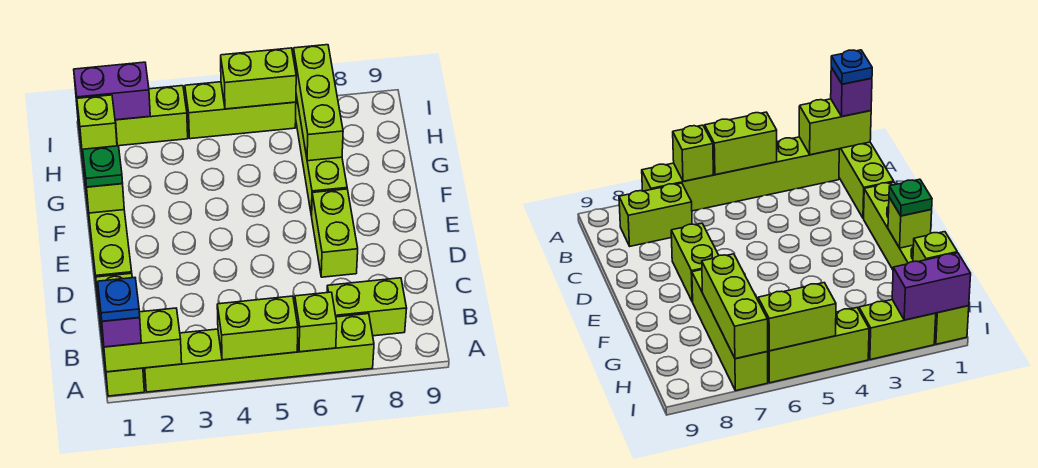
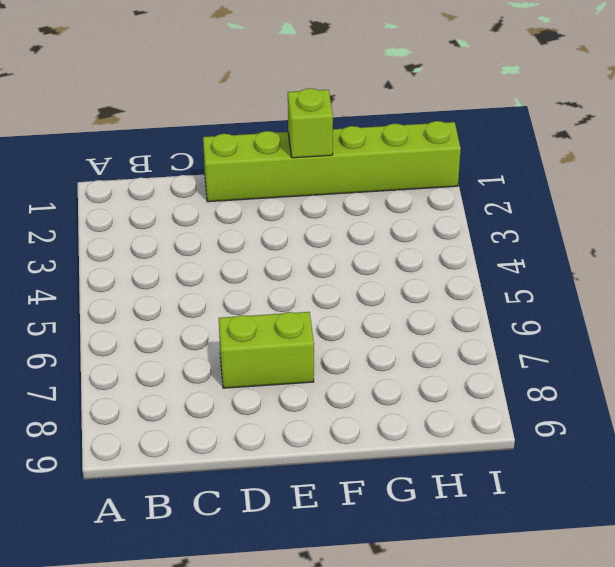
none -> lime brick A1:C1 level 1
none -> lime brick A2:A7 level 1
none -> lime brick B7:B8 level 1

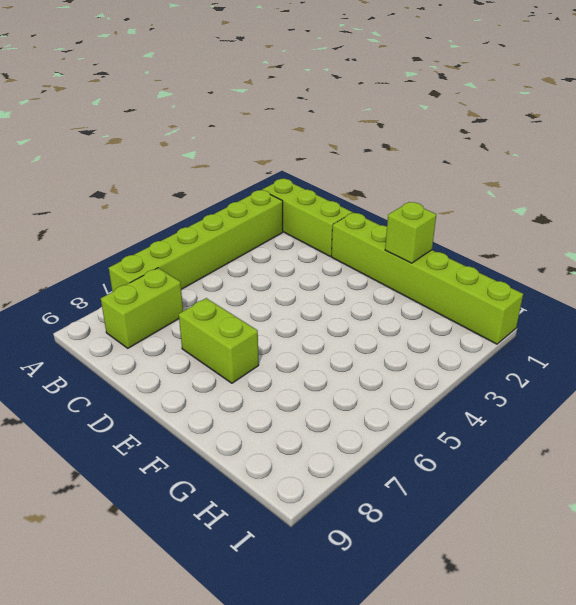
none -> lime brick F7:I7 level 1
none -> lime brick I2:I3 level 1
none -> lime brick I4:I6 level 1

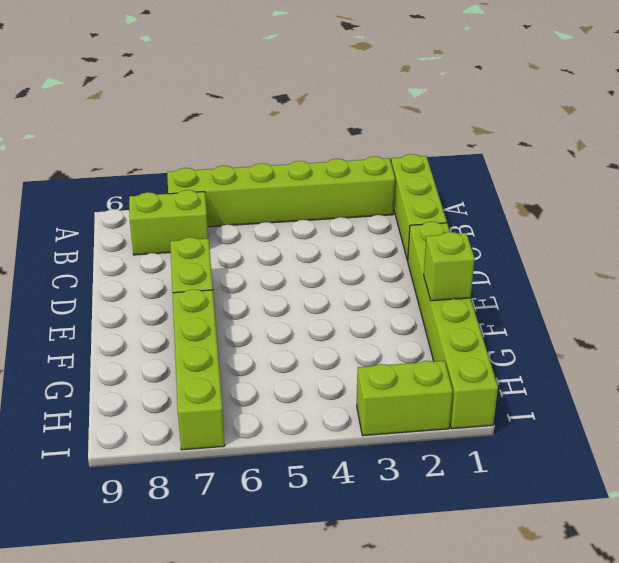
none -> lime brick I4:I6 level 1
none -> lime brick A1:A2 level 2
none -> lime brick A4:A5 level 2

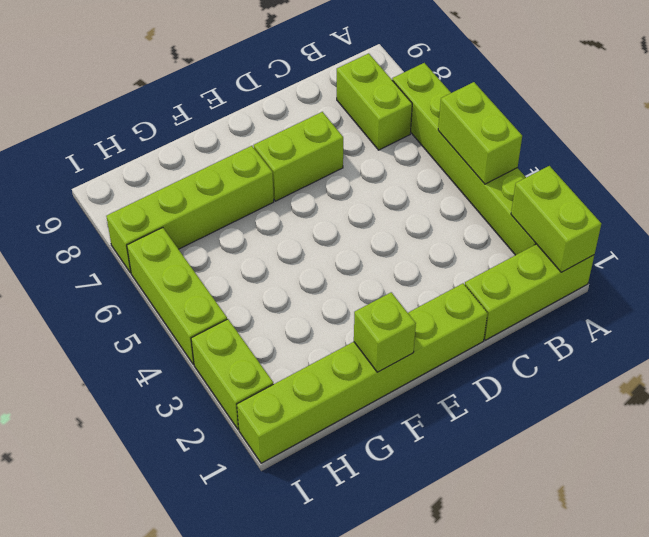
none -> lime brick A6 level 2
none -> lime brick G7:I7 level 2
none -> lime brick H1 level 2

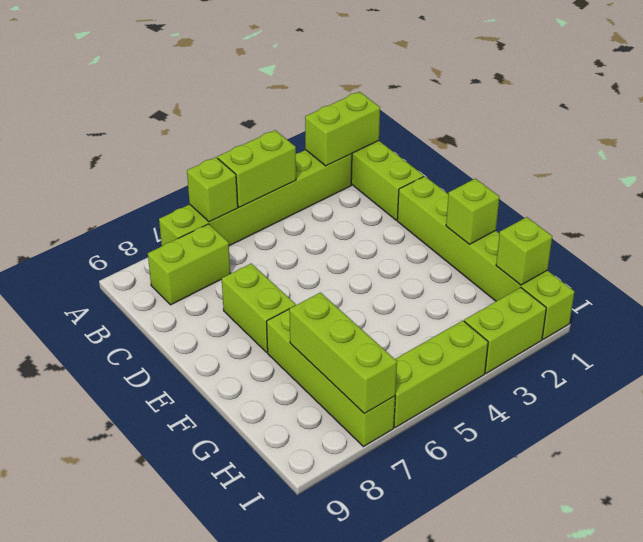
none -> purple brick I1:I2 level 2
none -> lime brick I5:I6 level 2
none -> purple brick A1 level 3

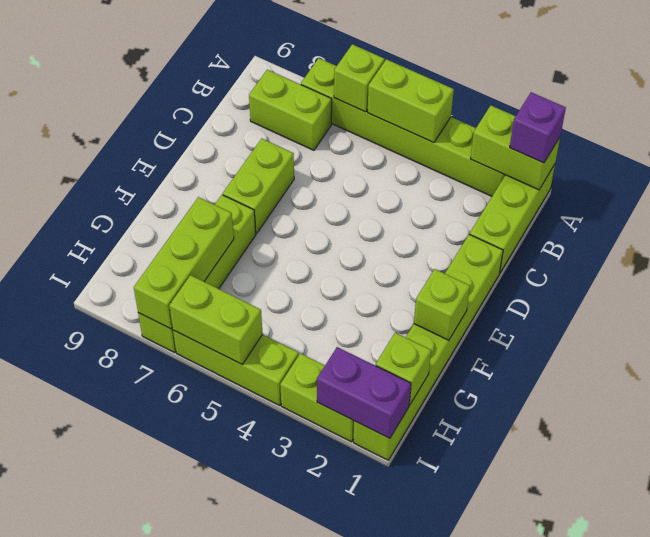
none -> green plate F1 level 3
none -> blue plate A1 level 4

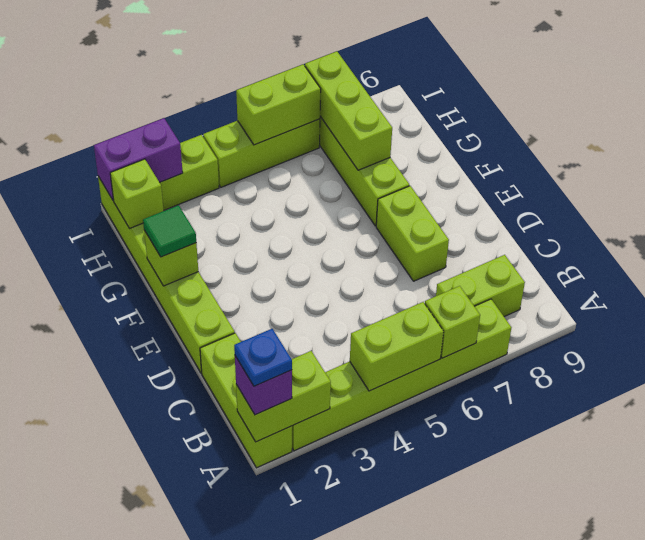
green tile F1 level 3 -> green plate F1 level 3

